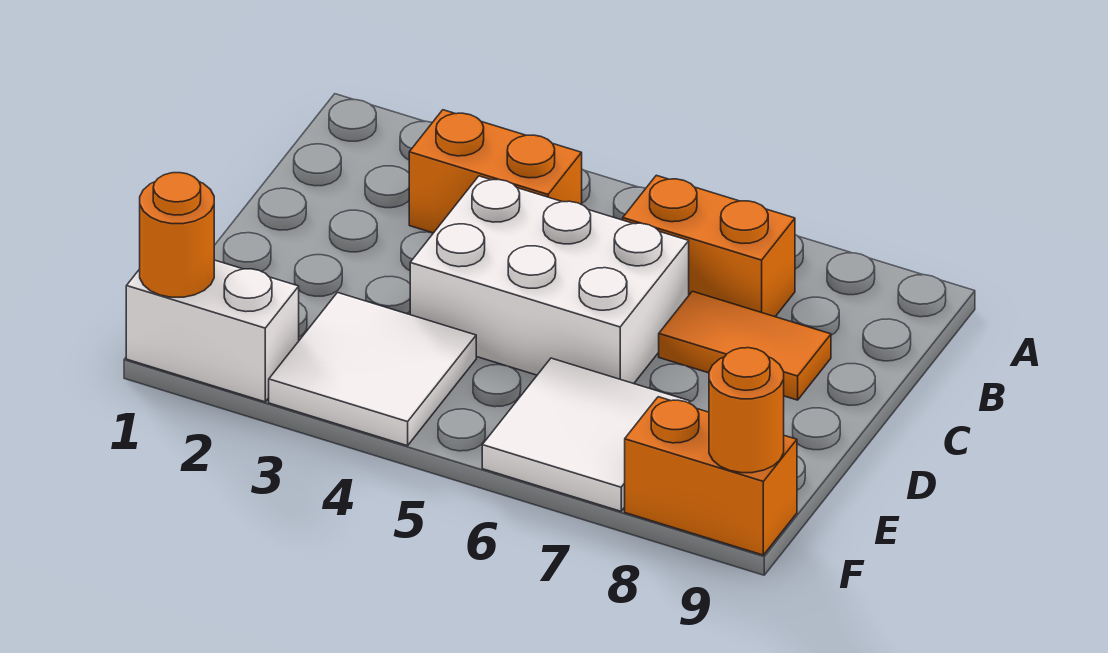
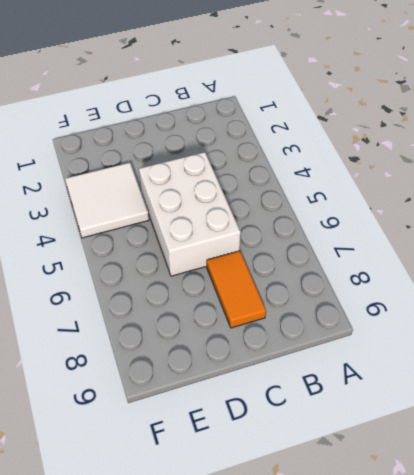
none -> orange brick B3:B4 level 1
none -> orange brick B6:B7 level 1

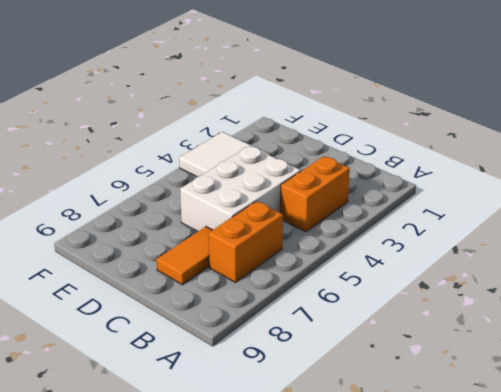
none -> white tile E6:F7 level 1
none -> white brick F1:F2 level 1

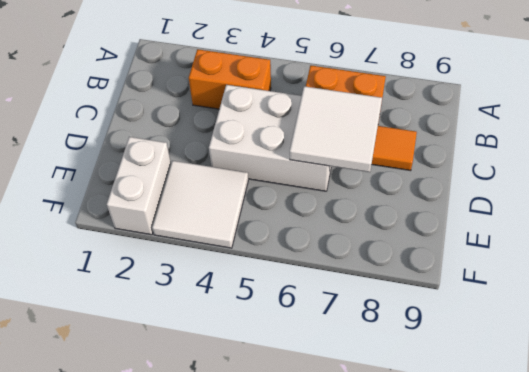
white tile C6:D7 level 2 -> white tile E6:F7 level 1
white brick E2:F2 level 1 -> white brick F1:F2 level 1
none -> orange brick F8:F9 level 1
none -> orange round brick F1 level 2

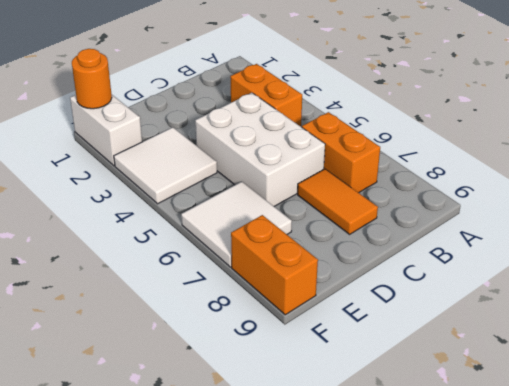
none -> orange round brick F9 level 2

